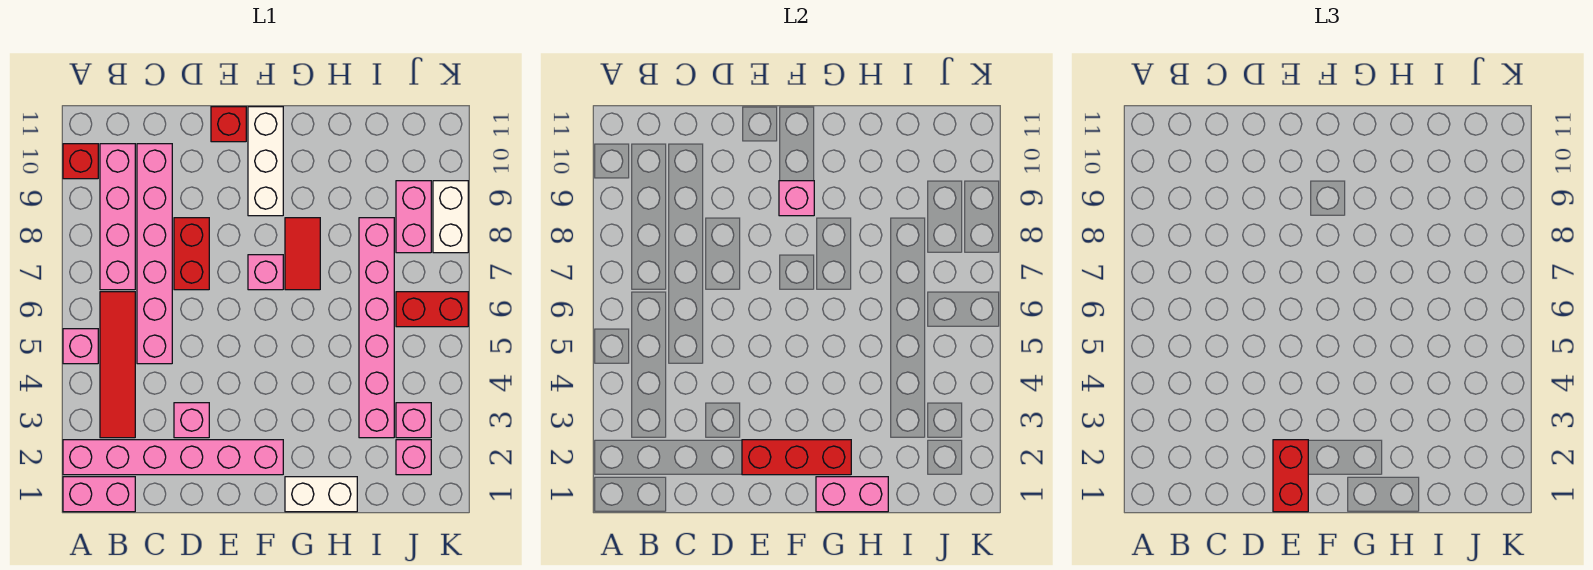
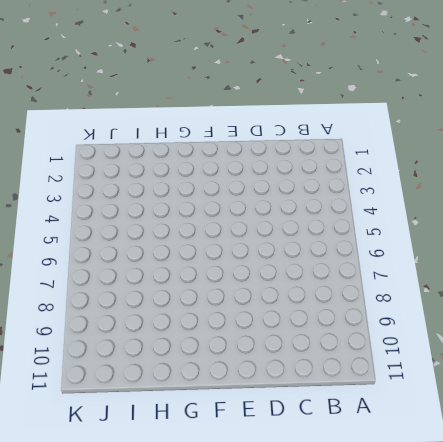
none -> pink brick A1:B1 level 1
none -> pink brick A2:F2 level 1
none -> pink brick A5 level 1

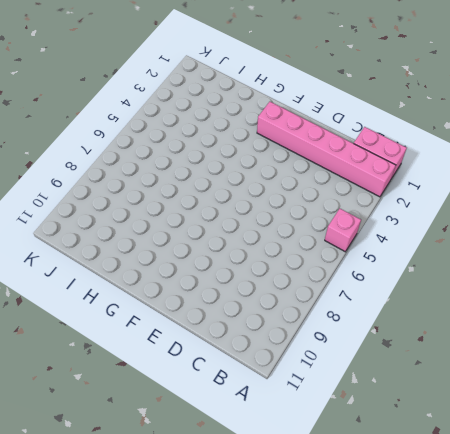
none -> red brick A10 level 1
none -> red tile B3:B6 level 1
none -> pink brick B7:B10 level 1

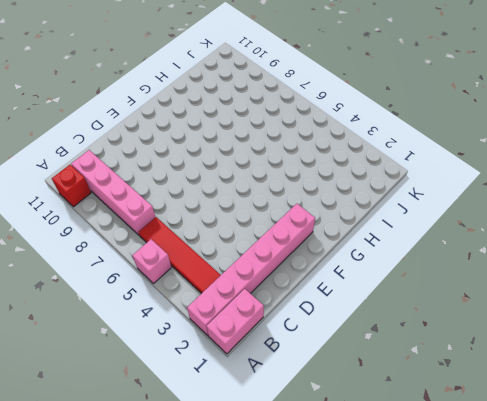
none -> pink brick C5:C10 level 1
none -> pink brick D3 level 1
none -> red brick D7:D8 level 1

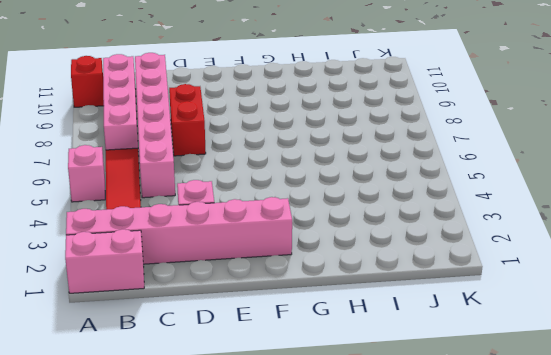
none -> red brick E11 level 1
none -> pink brick F7 level 1
none -> white brick F9:F11 level 1

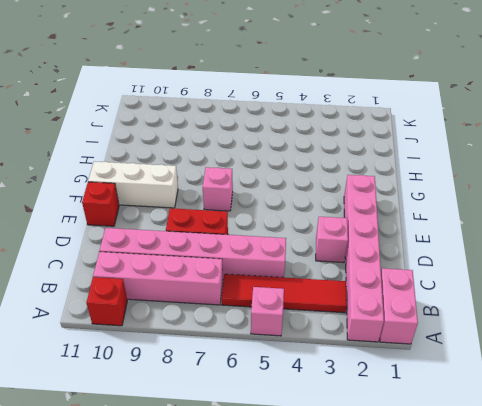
none -> white brick G1:H1 level 1
none -> red tile G7:G8 level 1
none -> pink brick I3:I8 level 1

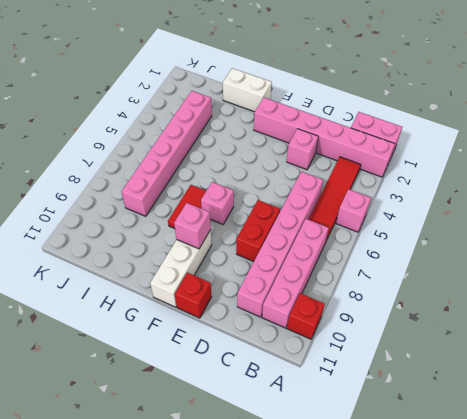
none -> pink brick J2 level 1
none -> pink brick J3 level 1
none -> red brick J6:K6 level 1

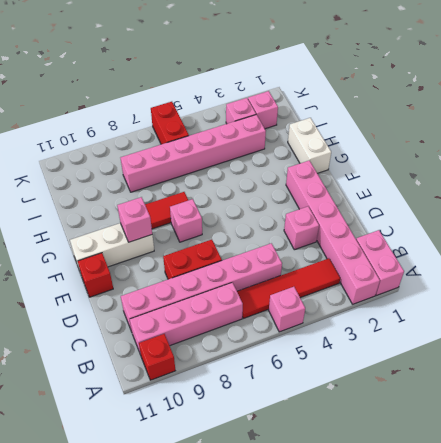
none -> pink brick J8:J9 level 1
none -> white brick K8:K9 level 1
none -> red brick E2:G2 level 2

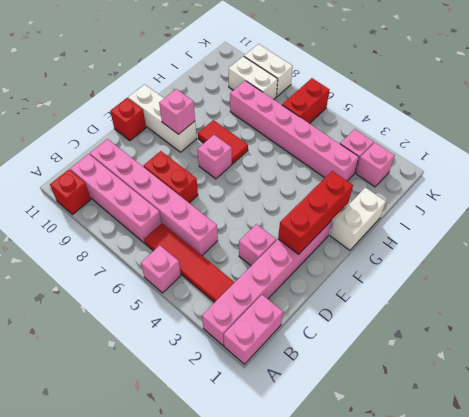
white brick J8:J9 level 1 -> pink brick J8:J9 level 1
none -> pink brick G1:H1 level 2
none -> red brick E1:E2 level 3

